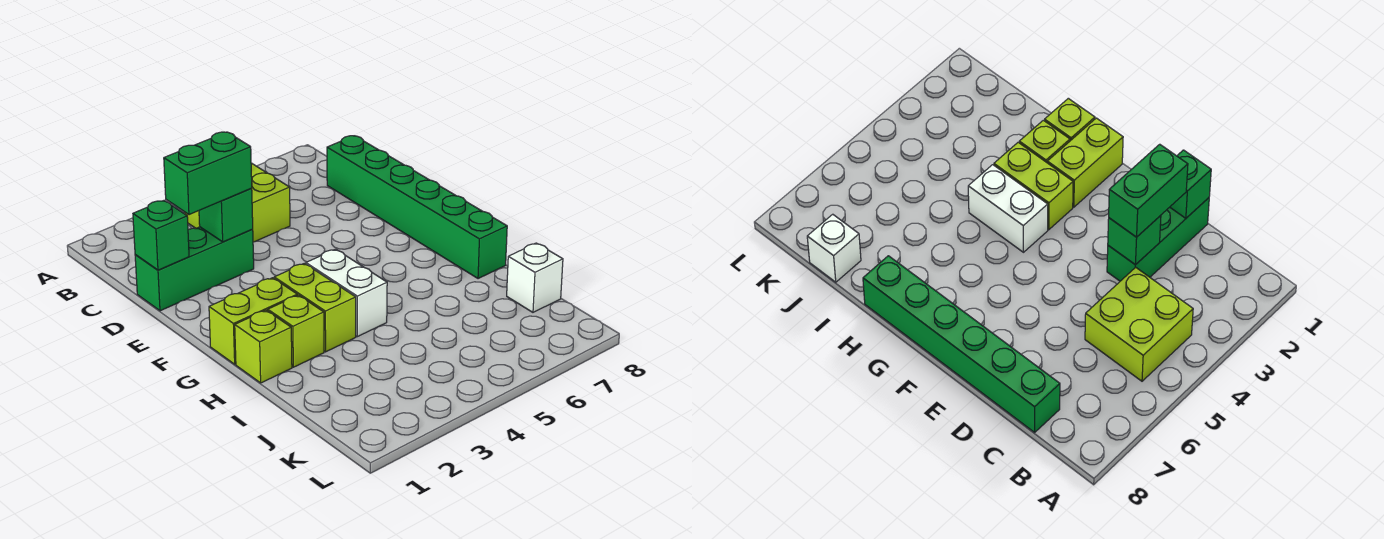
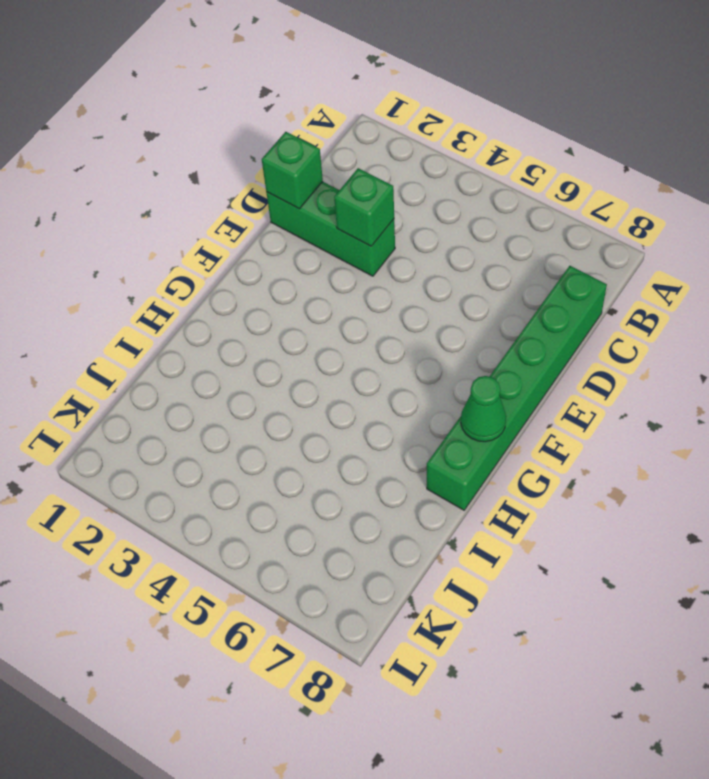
green cone G8 level 2 -> none
none -> lime brick B4:C5 level 1
none -> lime brick G1:G2 level 1
none -> lime brick G3:H3 level 1

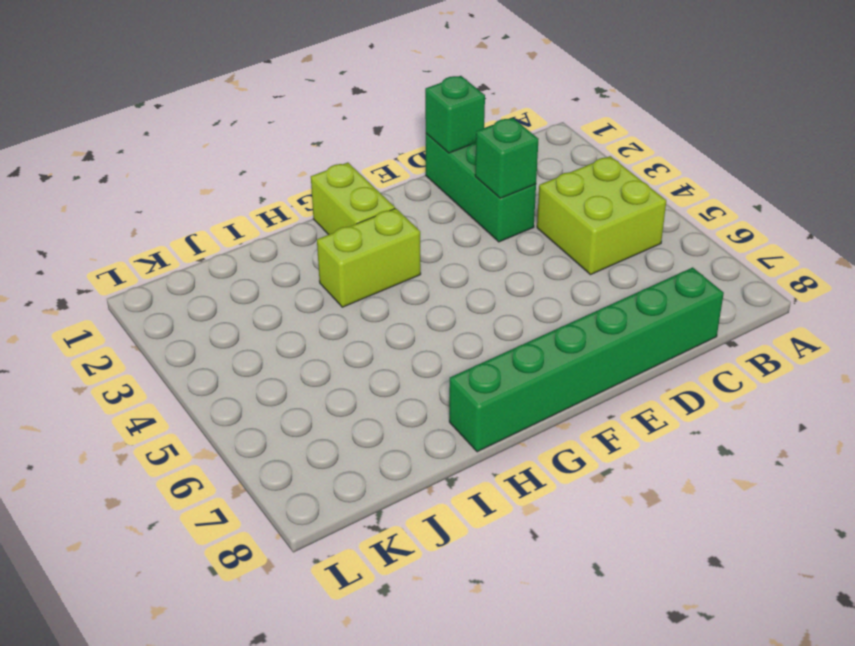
none -> white brick G4:H4 level 1
none -> lime brick H1 level 1
none -> lime brick H2 level 1

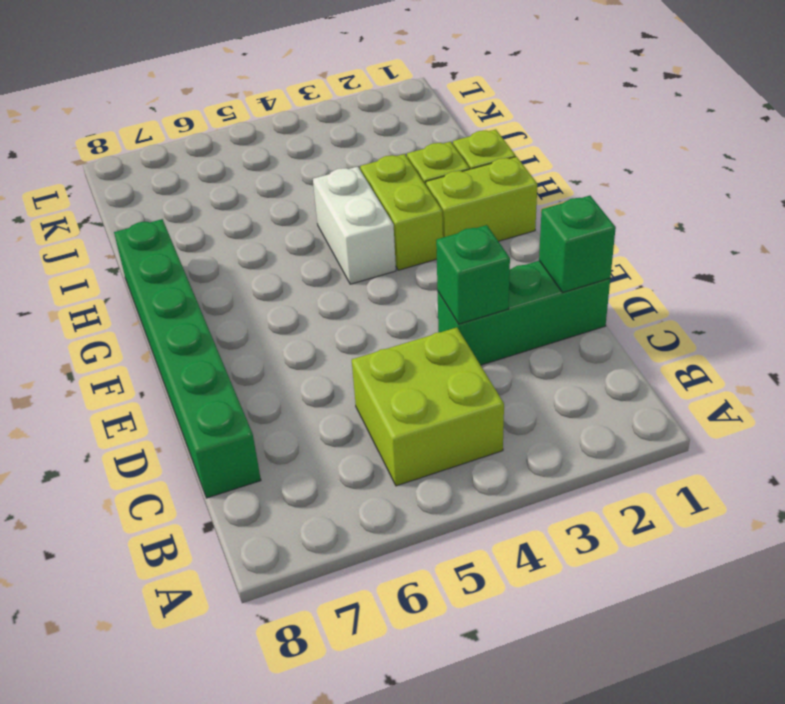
none -> white brick J8 level 1
none -> green brick D2:D3 level 3

